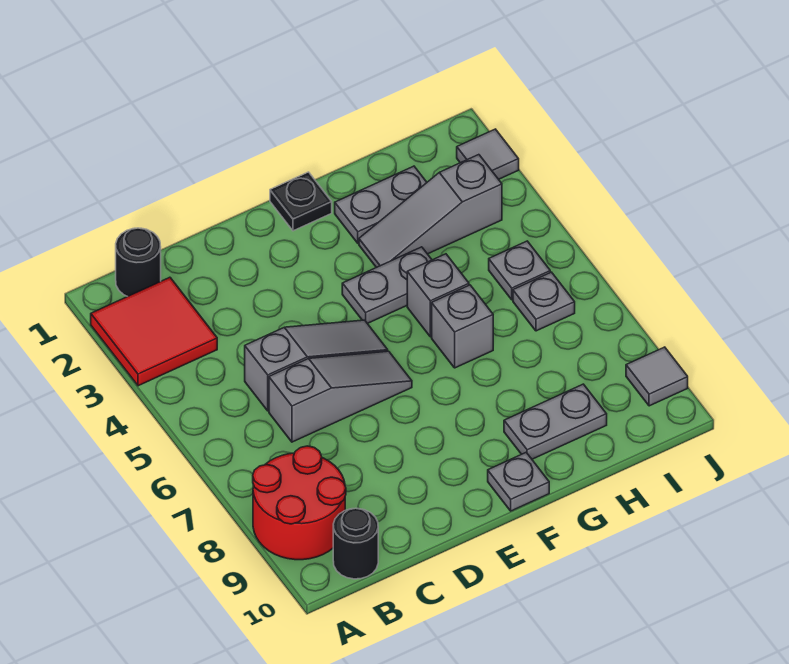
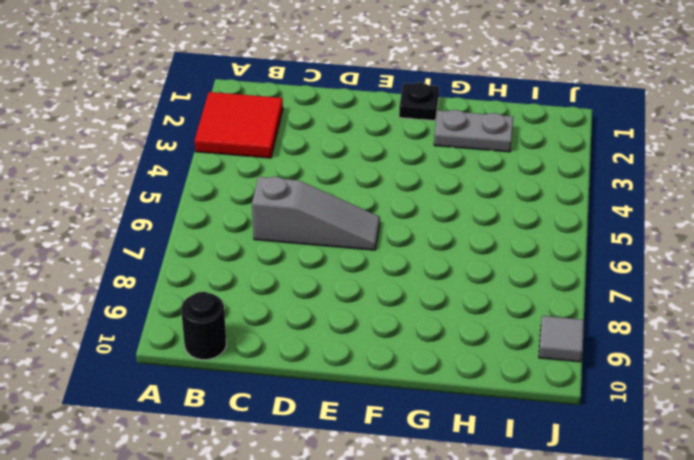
none -> red round brick A8:B9 level 1
none -> black round brick B1 level 1
none -> grey slope C5:E5 level 1 top C

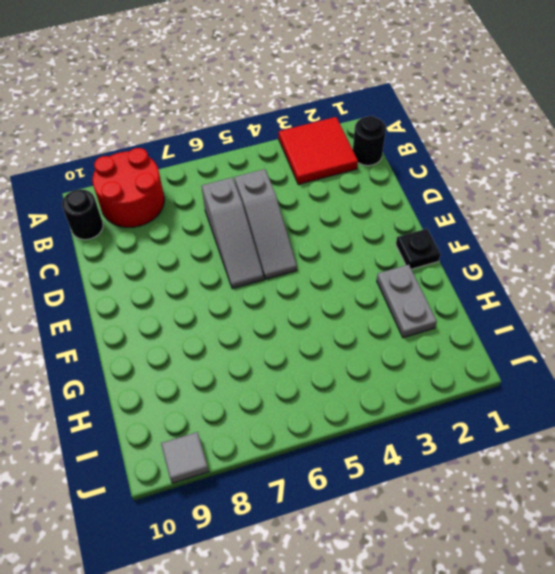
none -> grey plate F4:G4 level 1
none -> grey plate F10 level 1
none -> grey slope G3:I3 level 1 top I

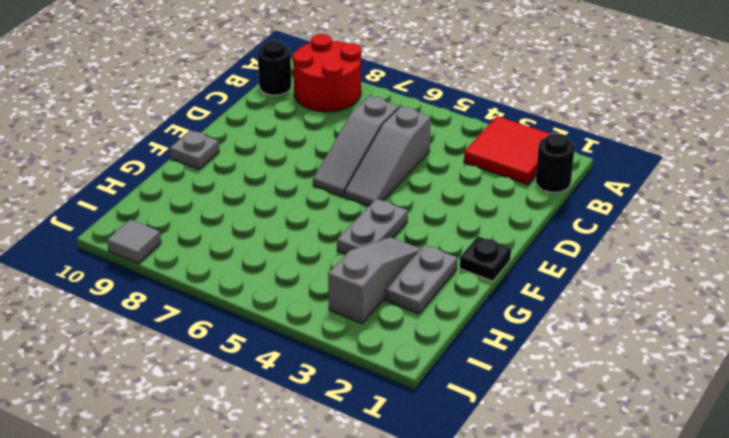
none -> grey brick G5 level 1
none -> grey brick G6 level 1
none -> grey plate G9:H9 level 1

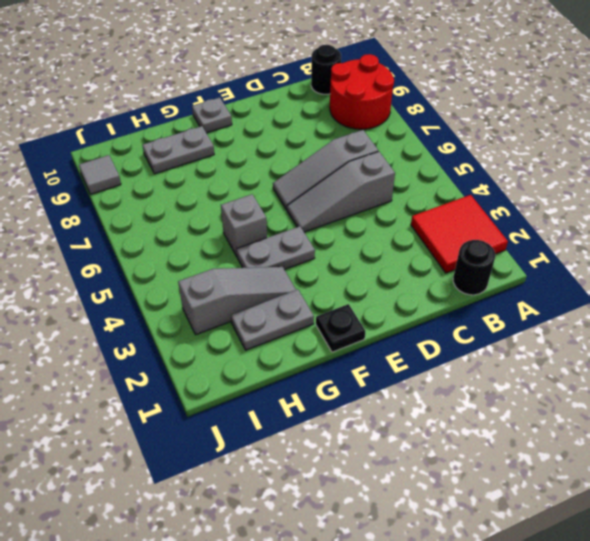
none -> grey brick G6 level 1
none -> grey plate I5 level 1
none -> grey plate I6 level 1

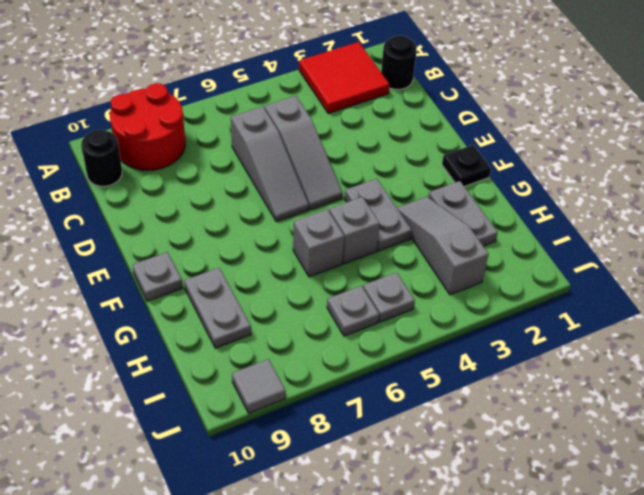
none -> grey tile J2 level 1

